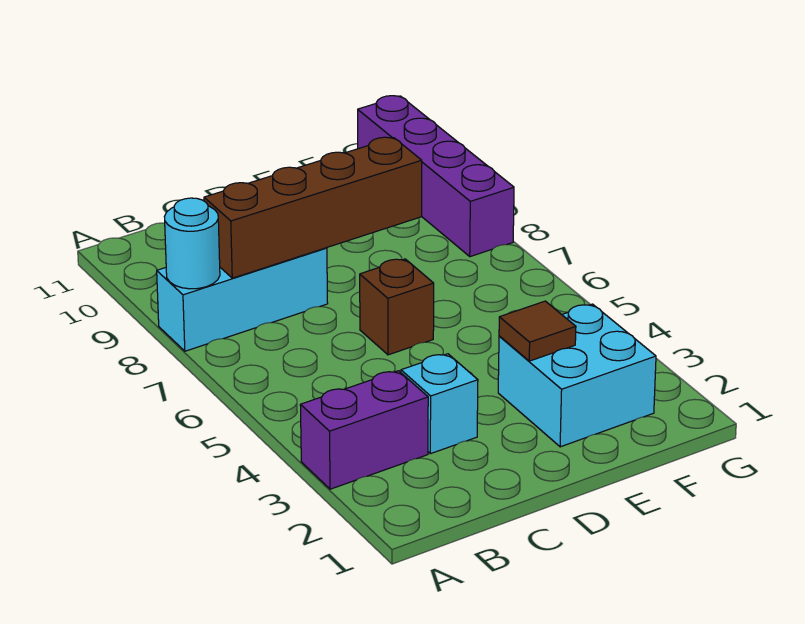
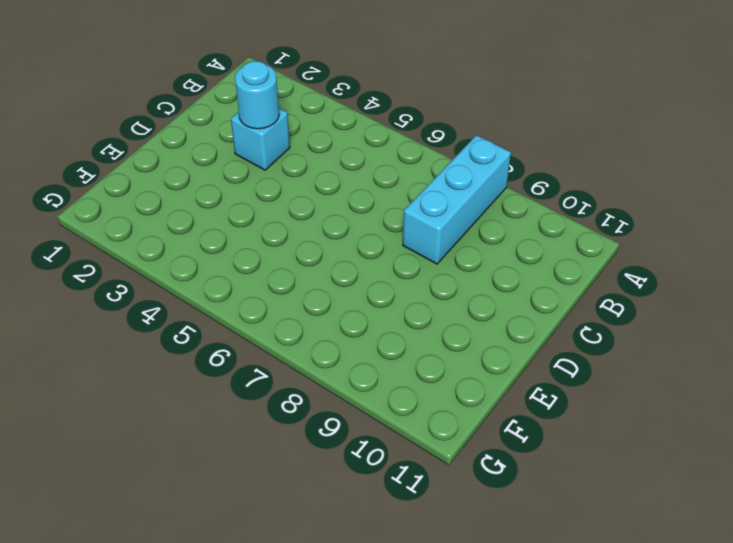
cyan round brick C3 level 2 -> cyan round brick A8 level 2
none -> purple brick A3:B3 level 1
none -> brown brick D6 level 1

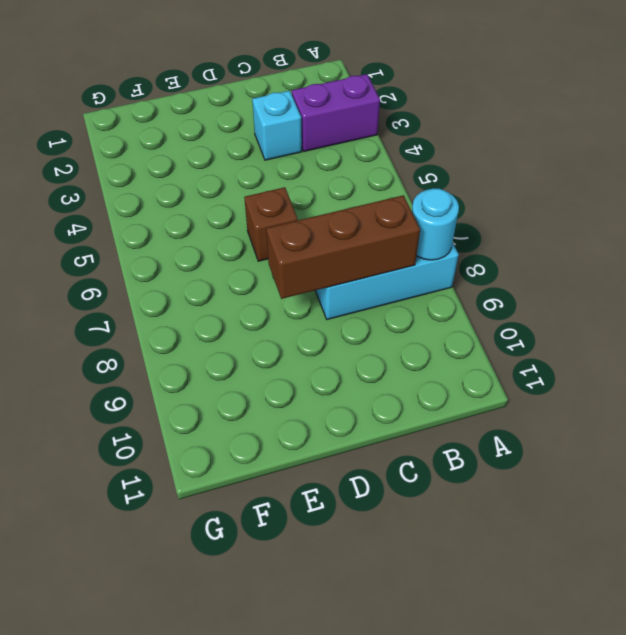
brown brick B8:D8 level 2 -> brown brick B8:E8 level 2
none -> cyan brick E2:F3 level 1
none -> purple brick G8:G11 level 1

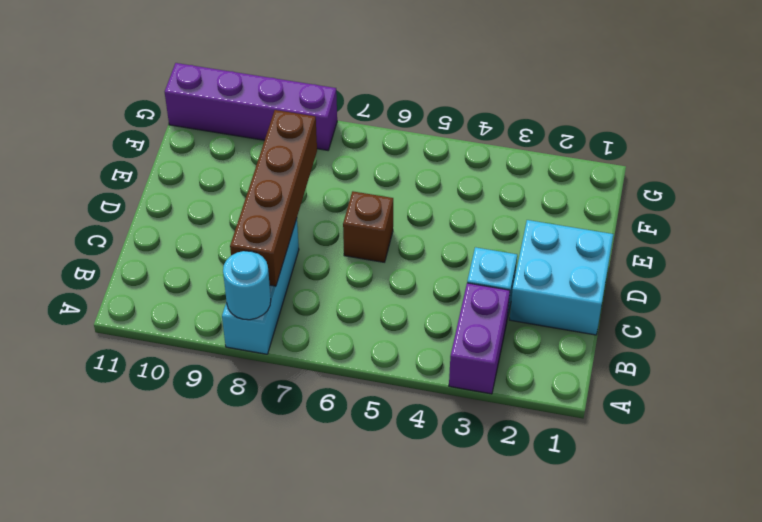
cyan brick C1:D2 level 1 -> cyan brick E2:F3 level 1
none -> brown tile E3 level 2

